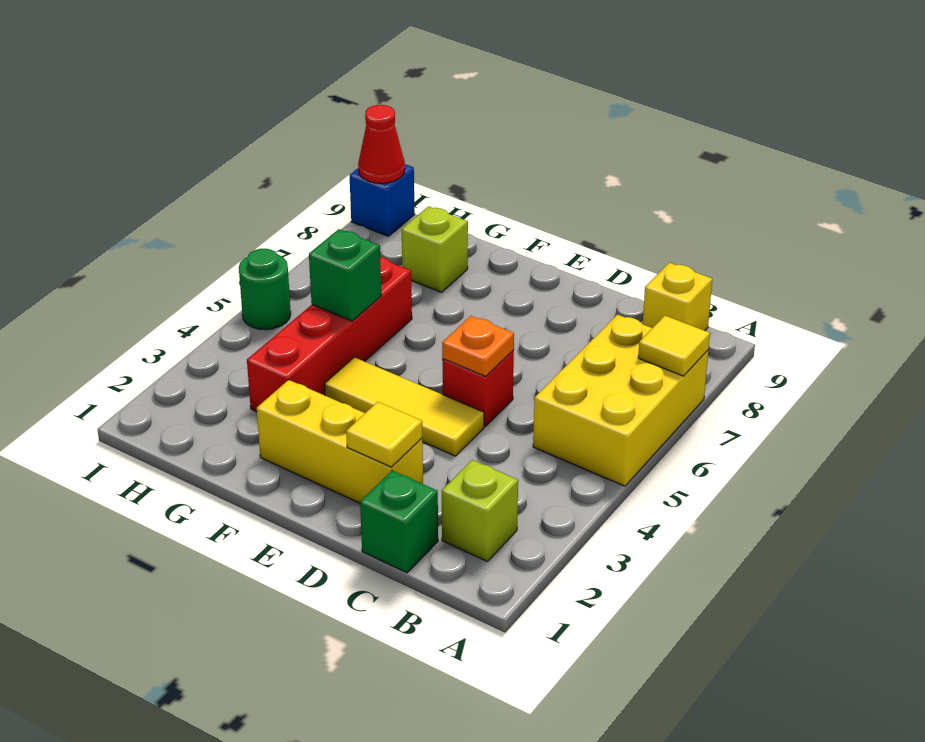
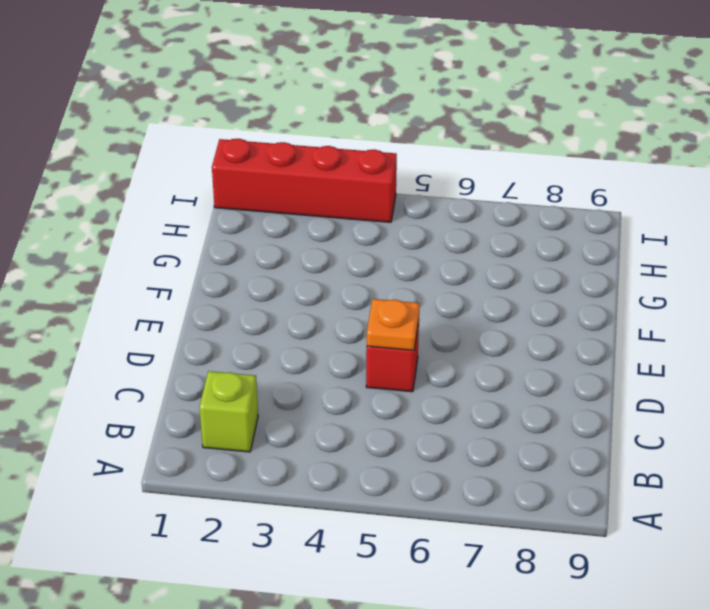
red brick I1:I4 level 1 -> red brick G3:G6 level 1
none -> yellow brick A5:B7 level 1
none -> yellow brick B9 level 1
none -> green brick C1 level 1

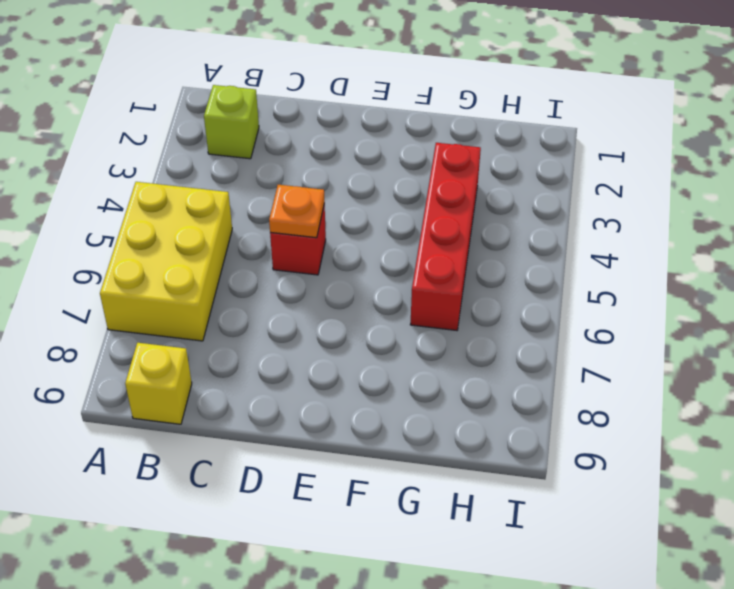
none -> green brick C1 level 1
none -> yellow brick D2:F2 level 1
none -> yellow tile D4:F4 level 1

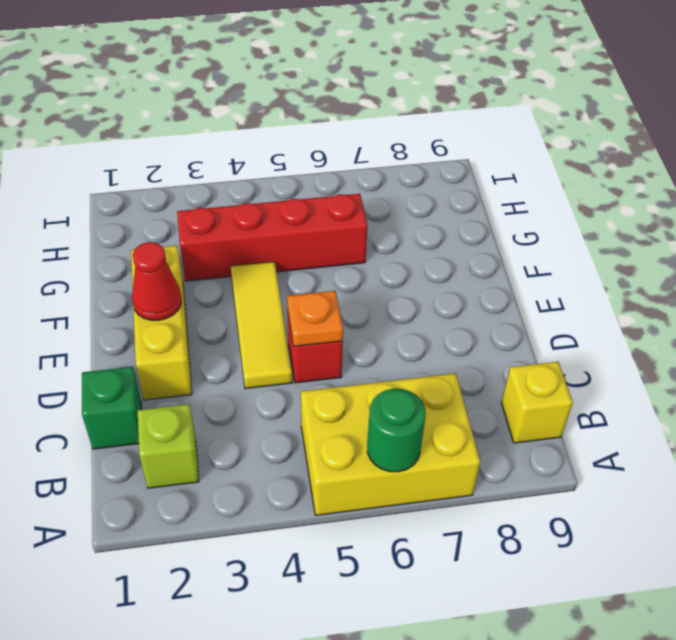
green round brick A6 level 2 -> green round brick I5 level 1
red cone E2 level 2 -> red cone I9 level 2
none -> lime brick G8 level 1
none -> blue brick I9 level 1
none -> yellow tile A7 level 2

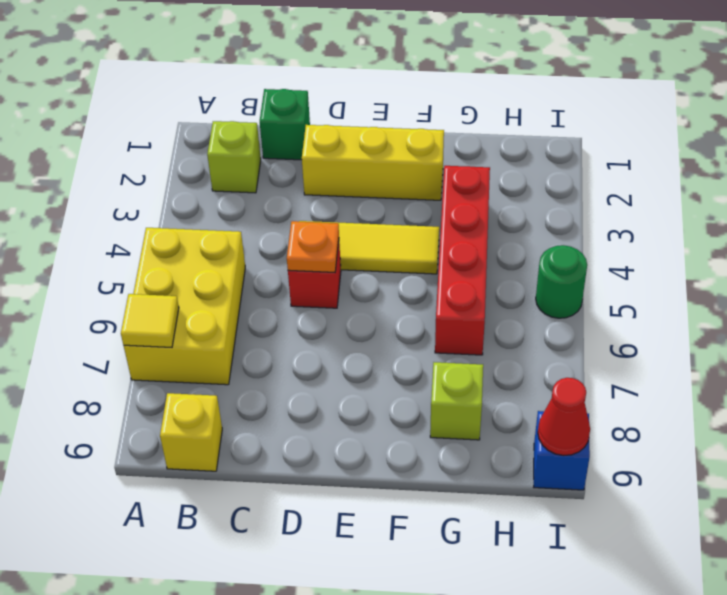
none -> yellow tile D2 level 2
none -> green brick G5 level 2

